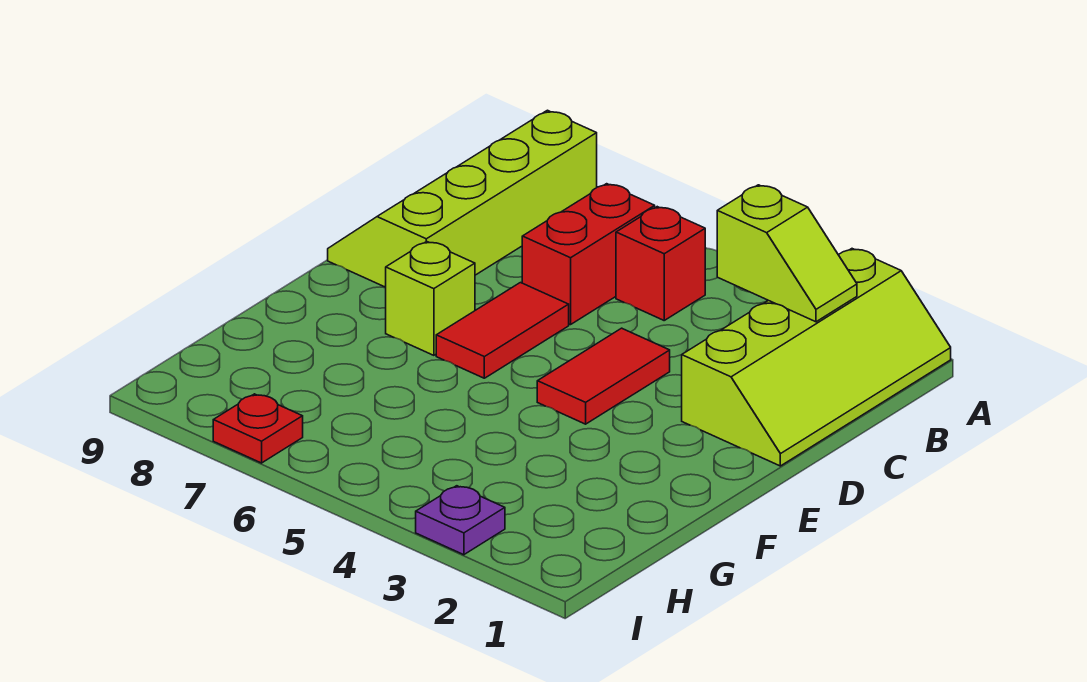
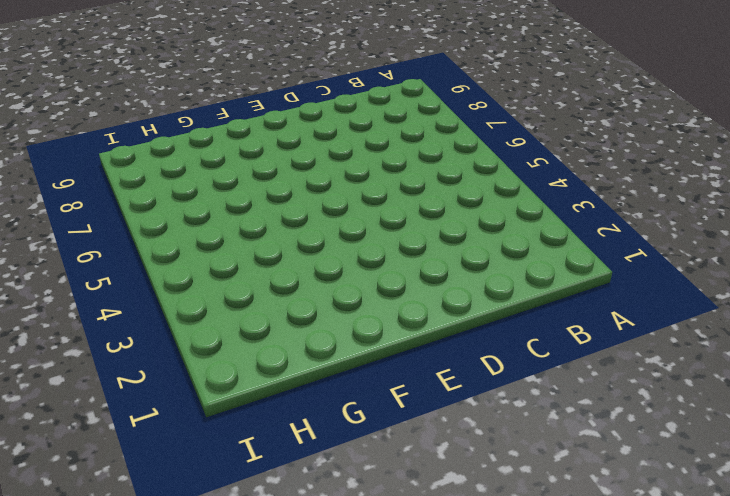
none -> lime slope A1:D2 level 1 top 2
none -> lime slope A8:D9 level 1 top 8

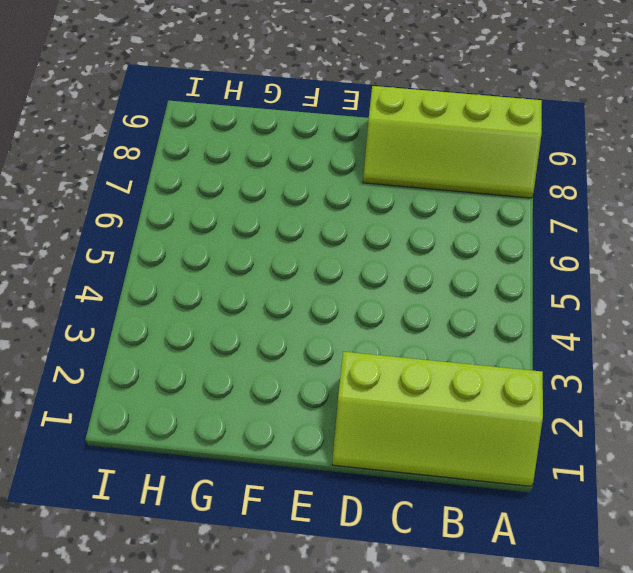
lime slope A8:D9 level 1 top 9 -> lime slope A8:D9 level 1 top 8
none -> red brick B5 level 1
none -> red brick B6:C6 level 1

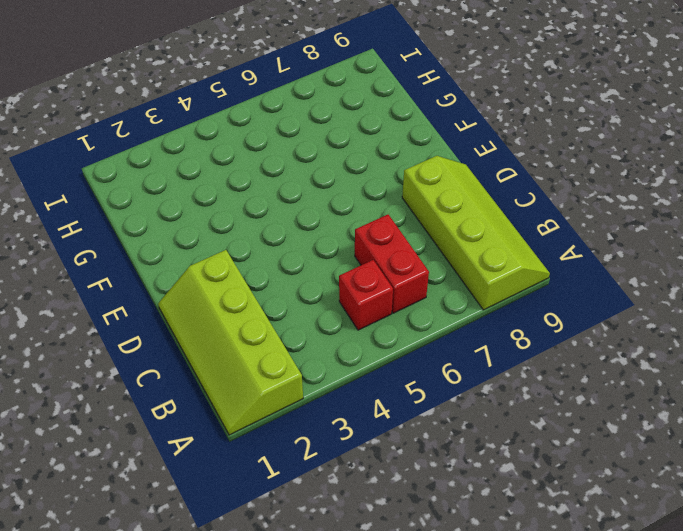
none -> red tile D4:E4 level 1
none -> red tile D6:E6 level 1

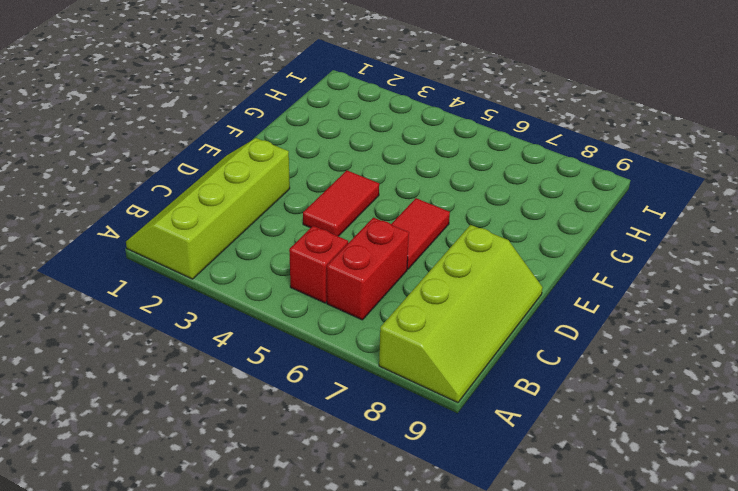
none -> lime brick E7 level 1
none -> purple plate I3 level 1

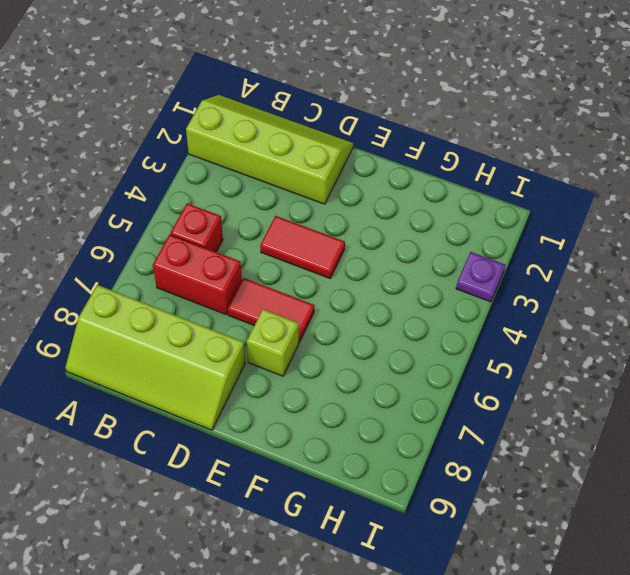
none -> red plate I7 level 1
none -> lime slope B2:B3 level 2 top 3

